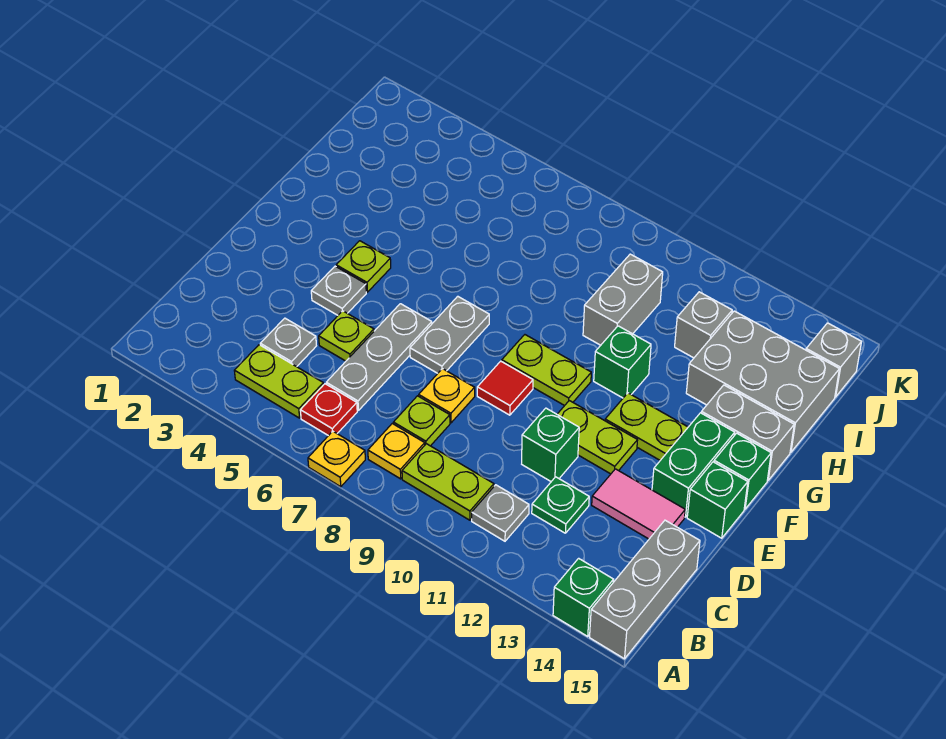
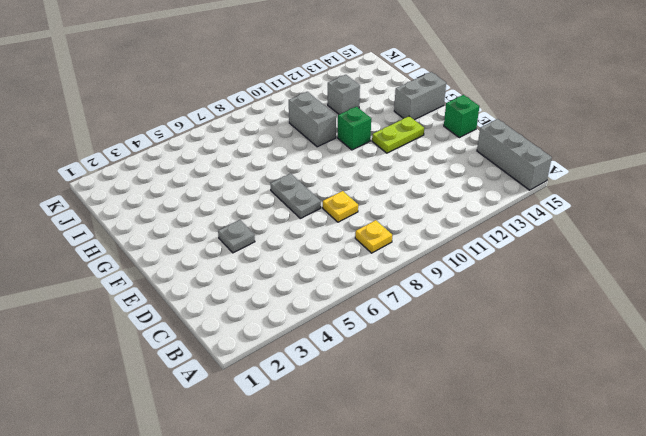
none -> yellow plate A7 level 1
none -> green brick A14 level 1
none -> lime plate B4:B5 level 1
none -> red plate B6 level 1

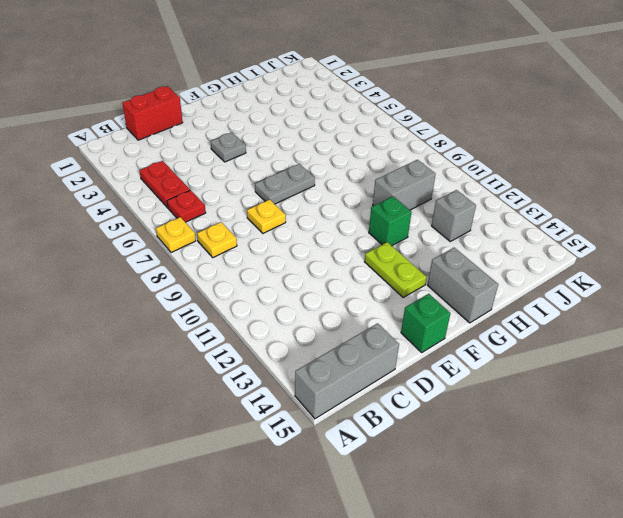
red plate B4:B5 level 1 -> lime plate B4:B5 level 1
red brick C1:D1 level 1 -> none
none -> green brick A14 level 1
none -> lime plate B9:B10 level 1
none -> grey plate B11 level 1
none -> grey plate C4 level 1

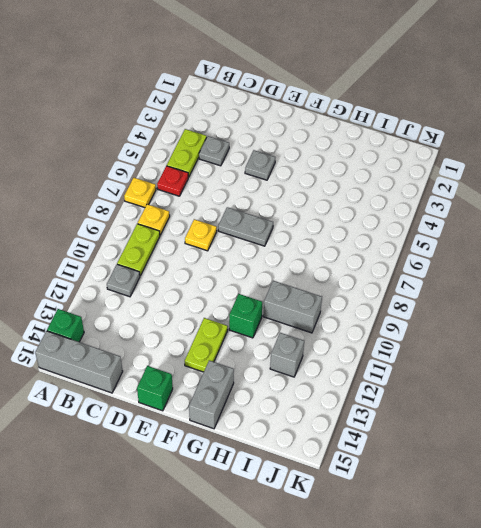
none -> grey plate C6:E6 level 1
none -> lime plate C8 level 1
none -> green plate C12 level 1
none -> lime plate D5 level 1

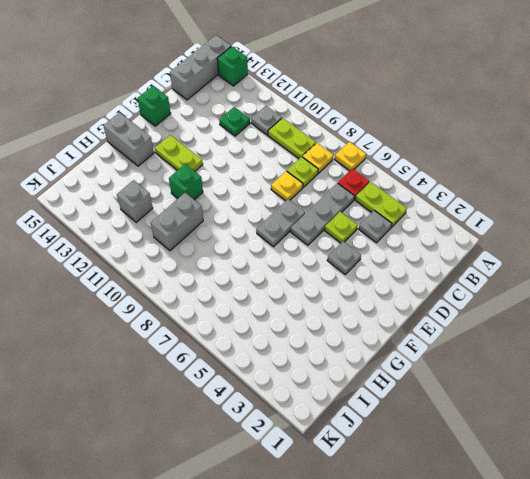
none -> green brick D11 level 1
none -> pink tile D13:D14 level 1
none -> red tile E9 level 1
none -> lime plate E11:E12 level 1

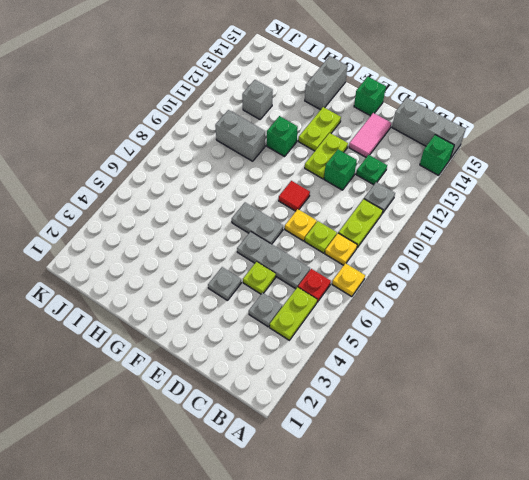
none -> green brick E14:F14 level 1
none -> lime plate F4 level 1
none -> lime plate F9:F10 level 1
none -> green brick F15 level 1

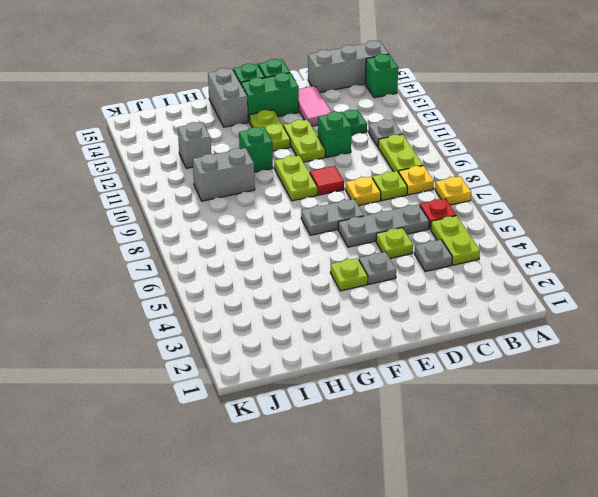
none -> grey brick H13:I15 level 1
none -> grey brick J15 level 1

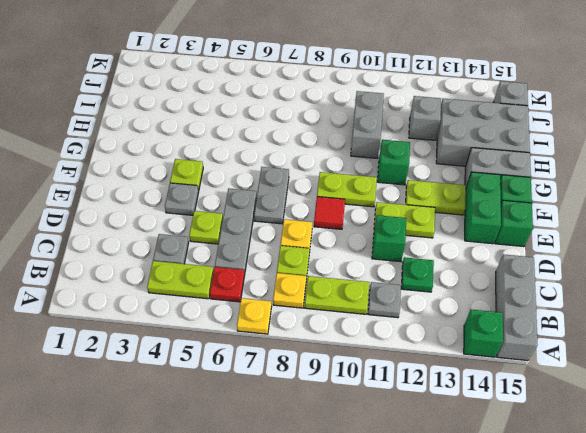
none -> pink tile D13:D14 level 1

